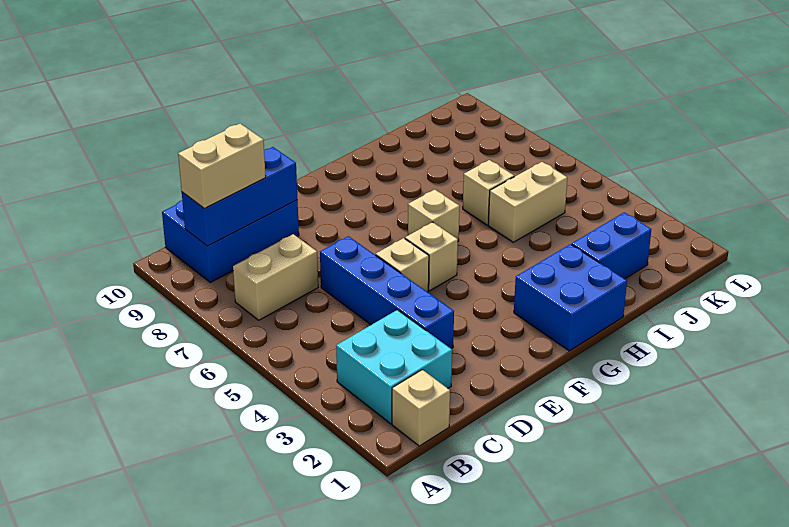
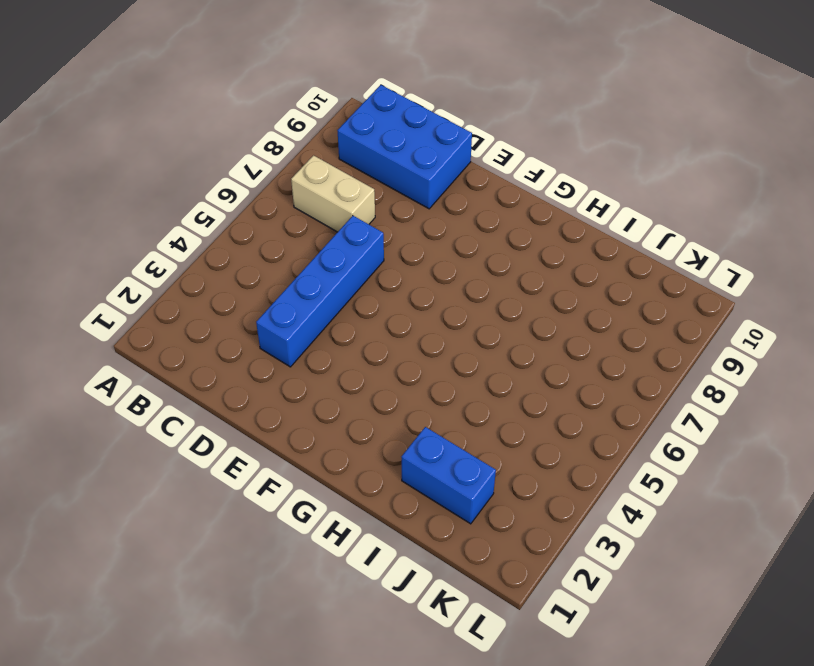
none -> tan brick B1 level 1
none -> cyan brick B2:C3 level 1
none -> tan brick E5 level 1

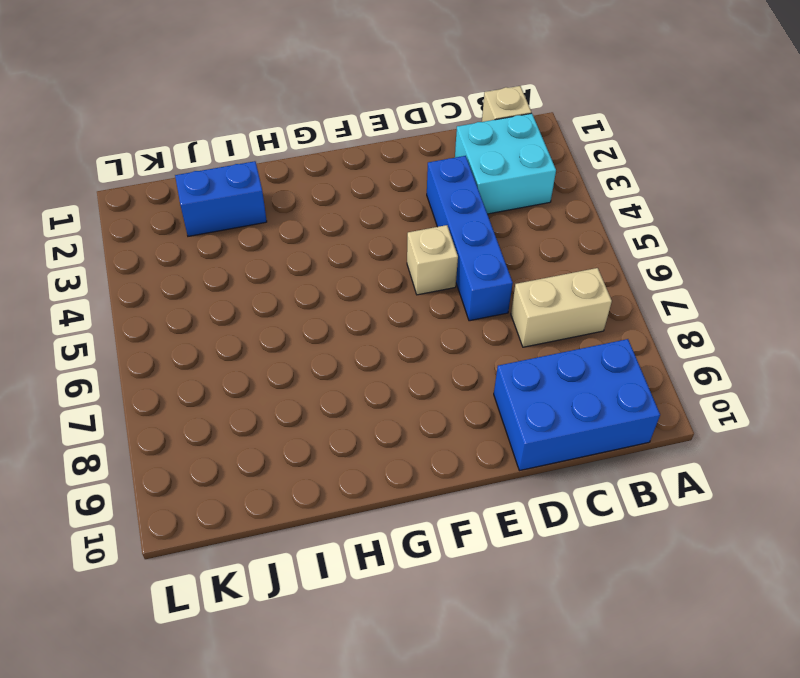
none -> tan brick F5 level 1
none -> blue brick G1:H2 level 1
none -> tan brick G6 level 1

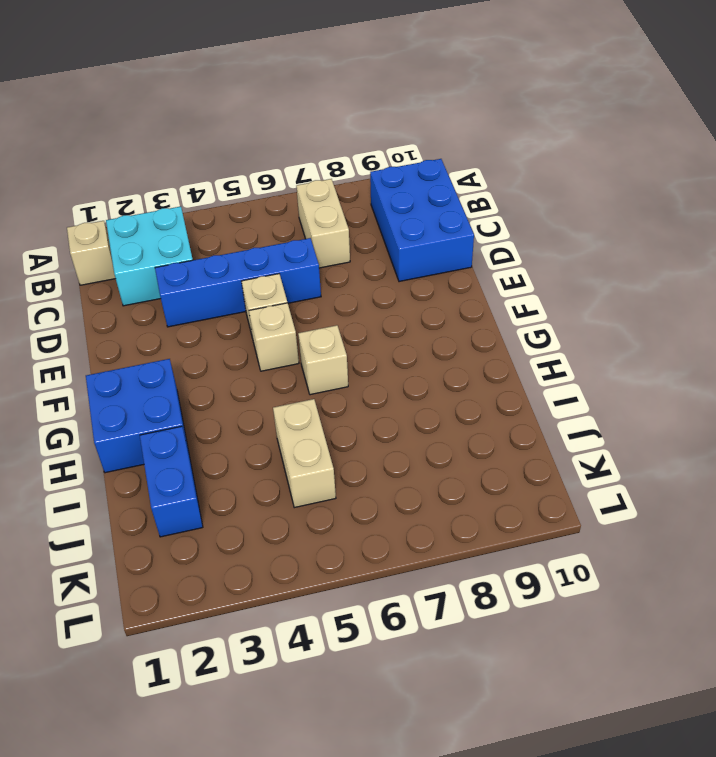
none -> tan brick I6 level 1
none -> blue brick B9:D9 level 2
none -> tan brick B9:C9 level 3

